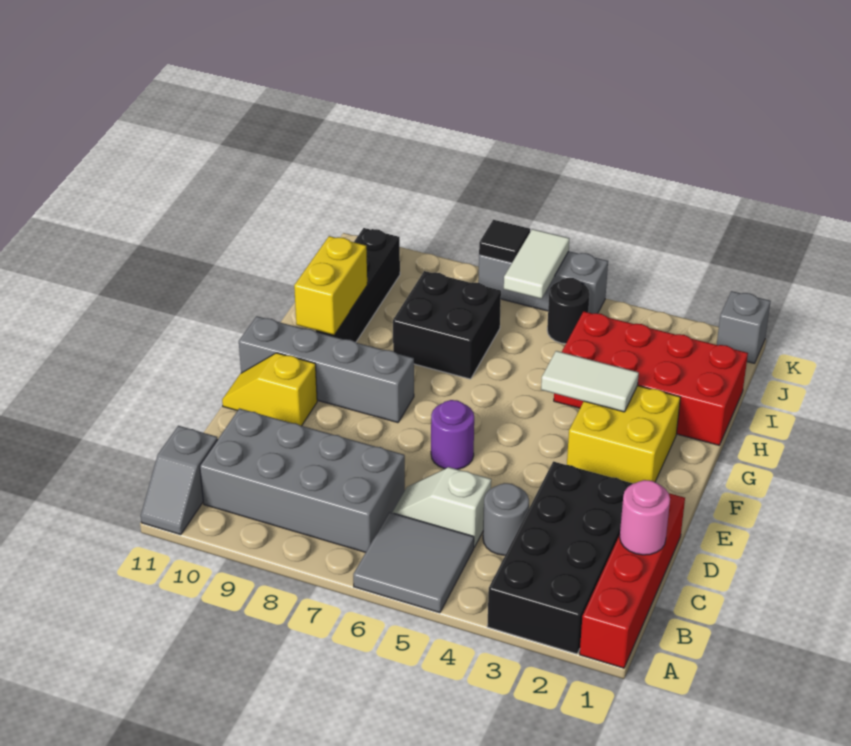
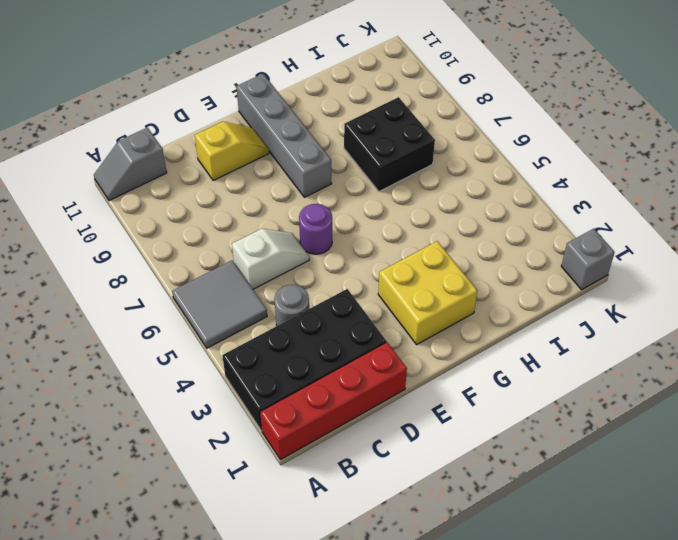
white slope C6:D6 level 1 top C -> white slope C5:C6 level 1 top 5
yellow slope D10:E10 level 1 top D -> yellow slope E10:E11 level 1 top 10
none -> grey brick B7:C10 level 1
none -> red brick H1:I4 level 1
none -> black brick H10:J10 level 1

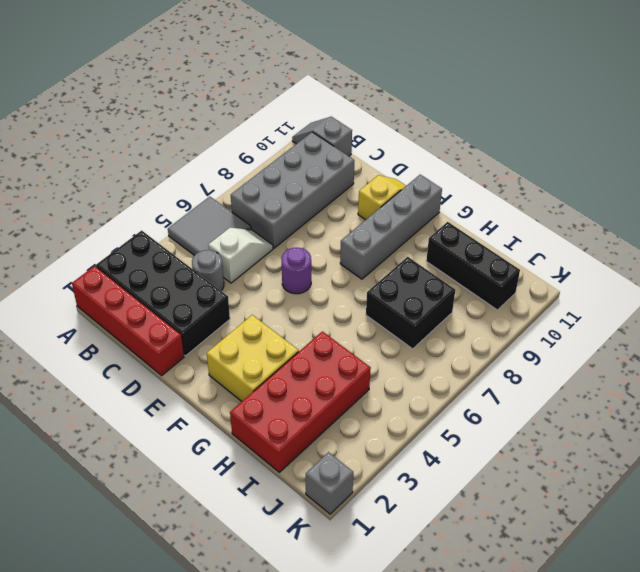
none -> black round brick J5 level 1
none -> grey brick K5:K7 level 1
none -> pink round brick C1 level 2

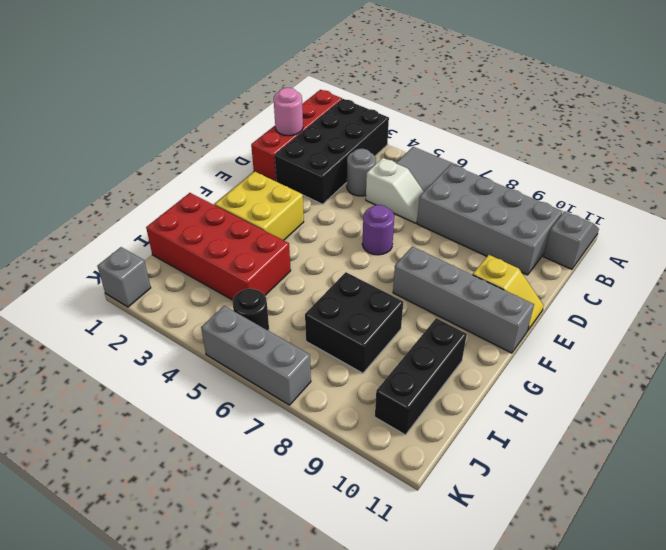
none -> white tile G3:G4 level 2
none -> yellow brick G10:H10 level 2
none -> white tile J6:K6 level 2

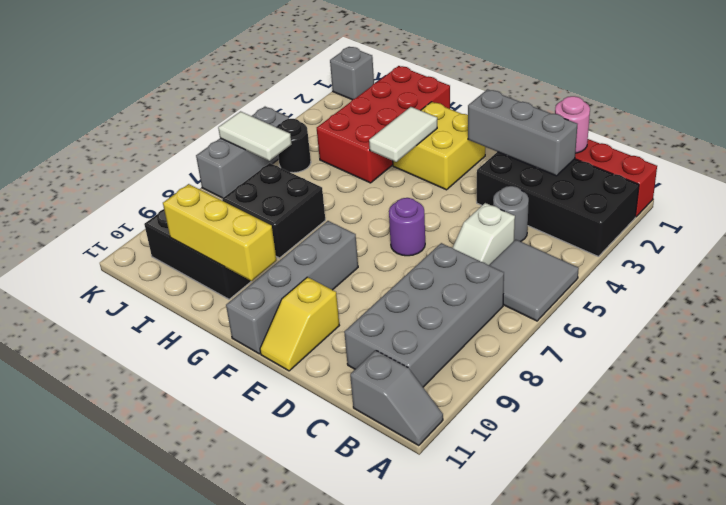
grey brick C2:E2 level 2 -> none
yellow brick G10:I10 level 2 -> yellow brick G10:H10 level 2
none -> black tile K7 level 2

